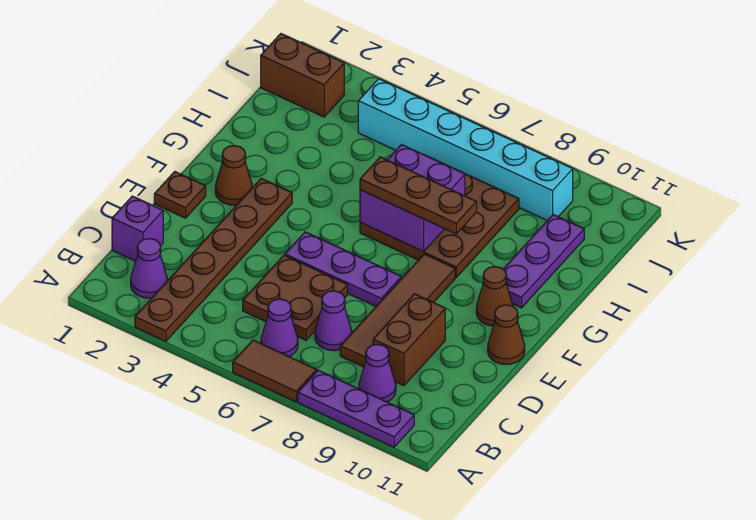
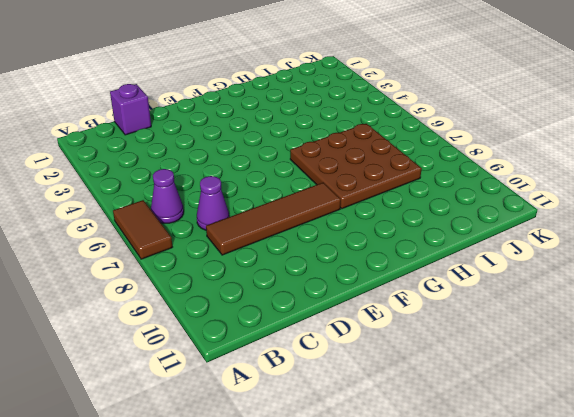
none -> brown plate A3:F3 level 1
none -> purple plate A8:A10 level 1
none -> purple cone B2 level 1

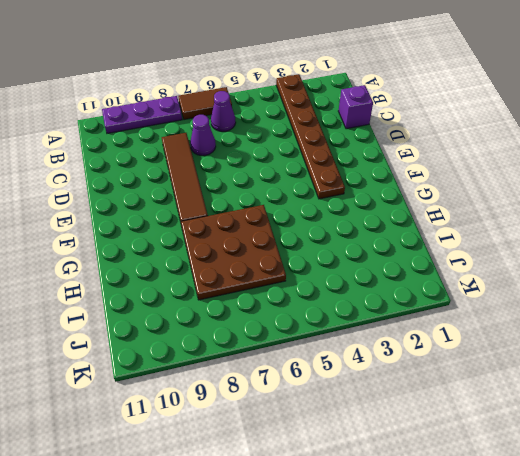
none -> purple cone B2 level 1
none -> purple cone B9 level 1
none -> brown plate C5:D6 level 1

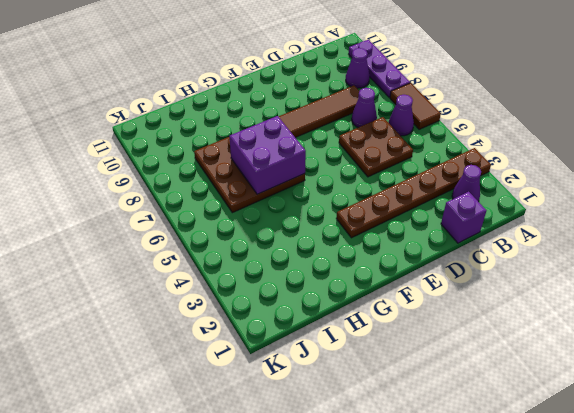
none -> brown brick C9:D9 level 1
none -> brown plate E1 level 1
none -> purple plate E5:E7 level 1

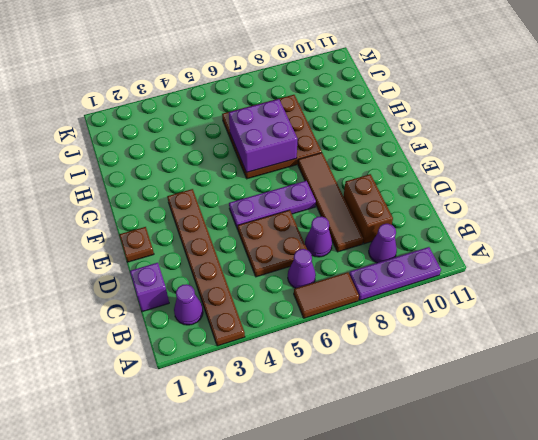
none -> brown cone E11 level 1
none -> brown cone F2 level 1
none -> brown cone F10 level 1

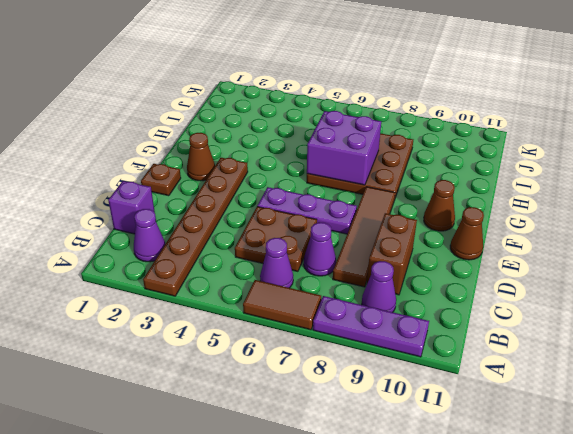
none -> purple plate G10:I10 level 1
none -> brown brick J1:J2 level 1
none -> cyan brick J4:J9 level 1

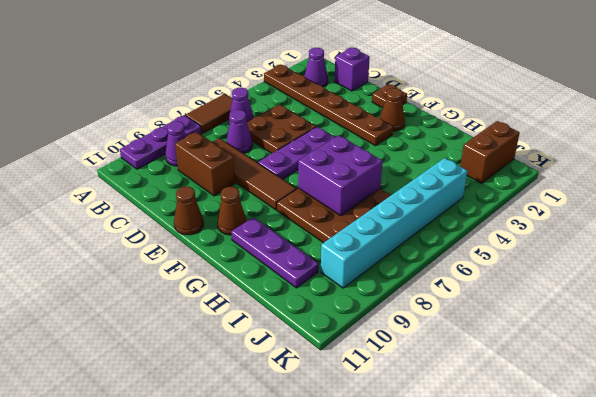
none -> brown plate G6:G8 level 3

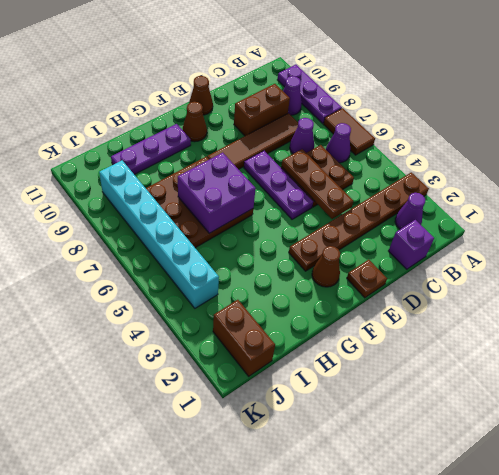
brown plate D4:D6 level 2 -> brown plate G6:G8 level 3

